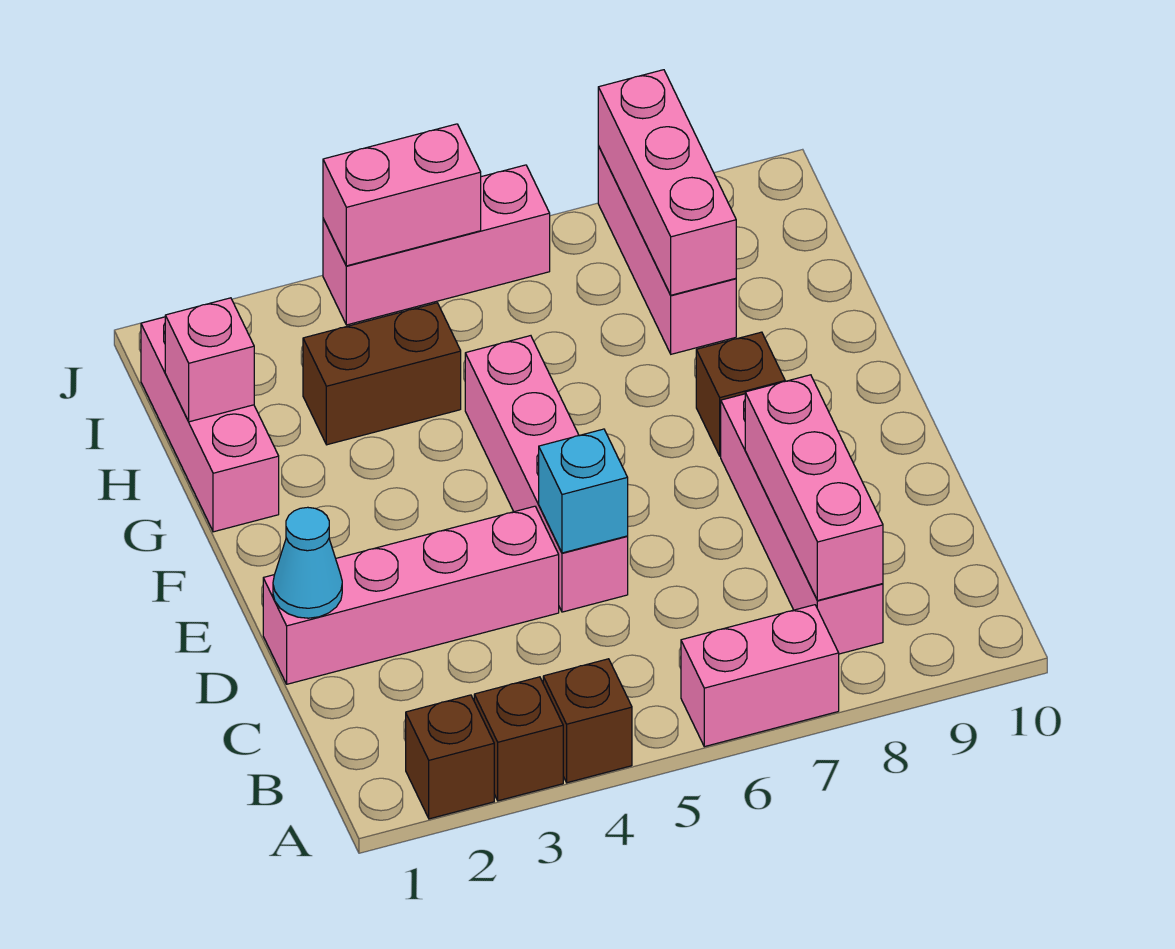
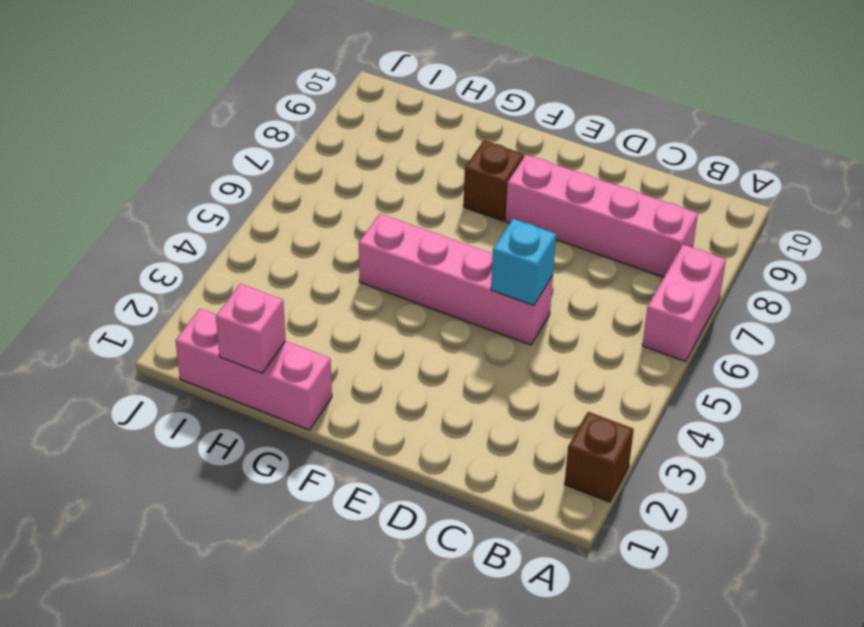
none -> brown brick A3 level 1
none -> brown brick A4 level 1
none -> pink brick D1:D4 level 1

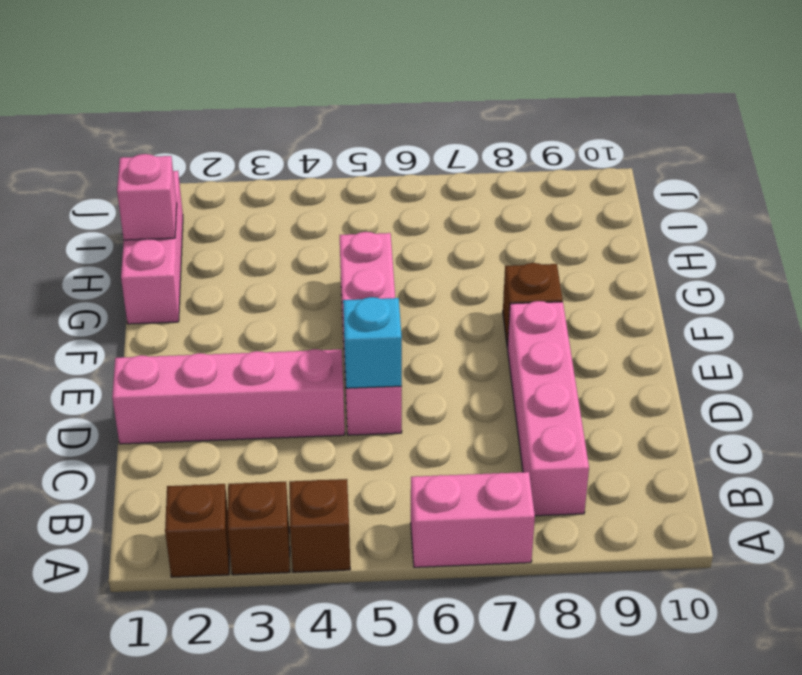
none -> brown brick H3:H4 level 1
none -> pink brick H8:J8 level 1
none -> pink brick J4:J6 level 1

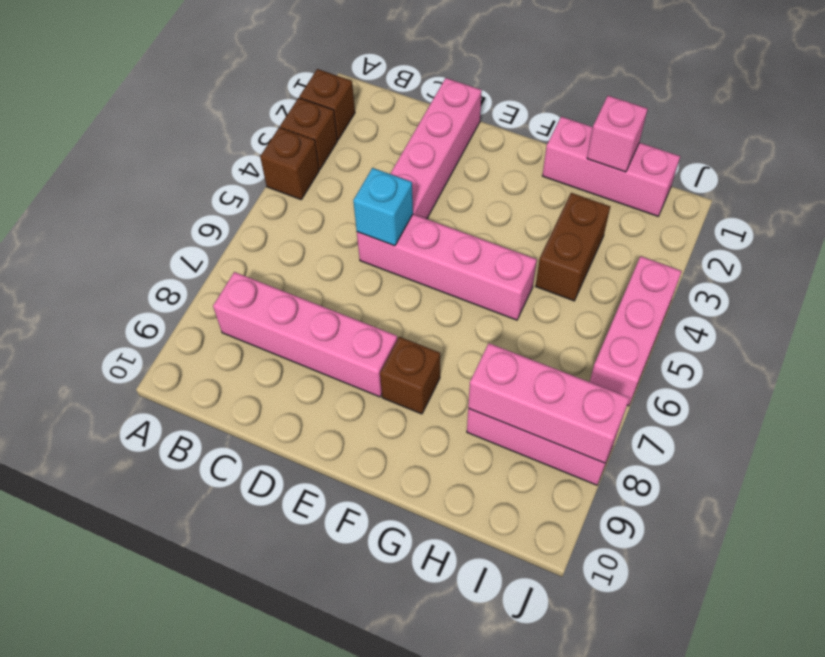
none -> pink brick A6:A7 level 1
none -> pink brick B8:D8 level 2
none -> cyan cone D1 level 2

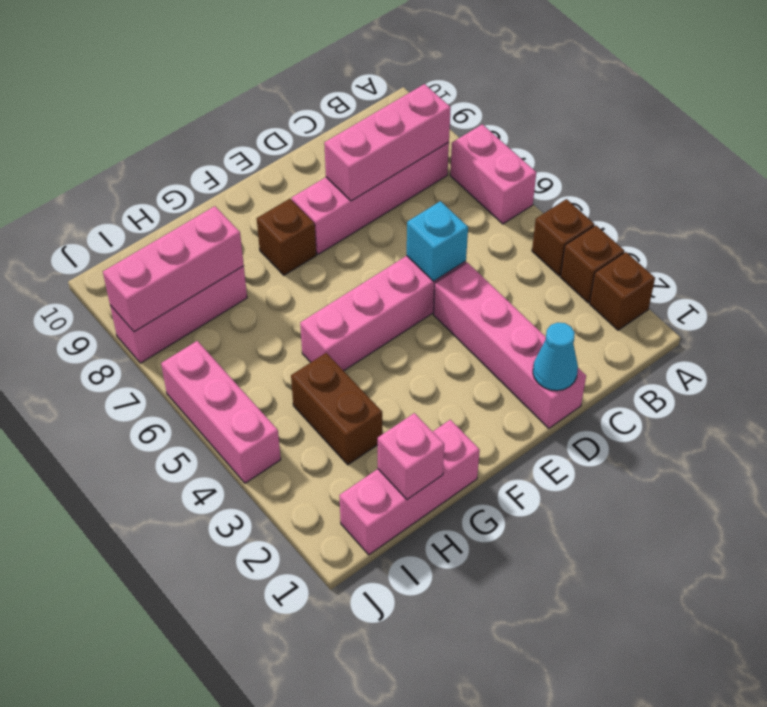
none -> pink brick J4:J5 level 2

